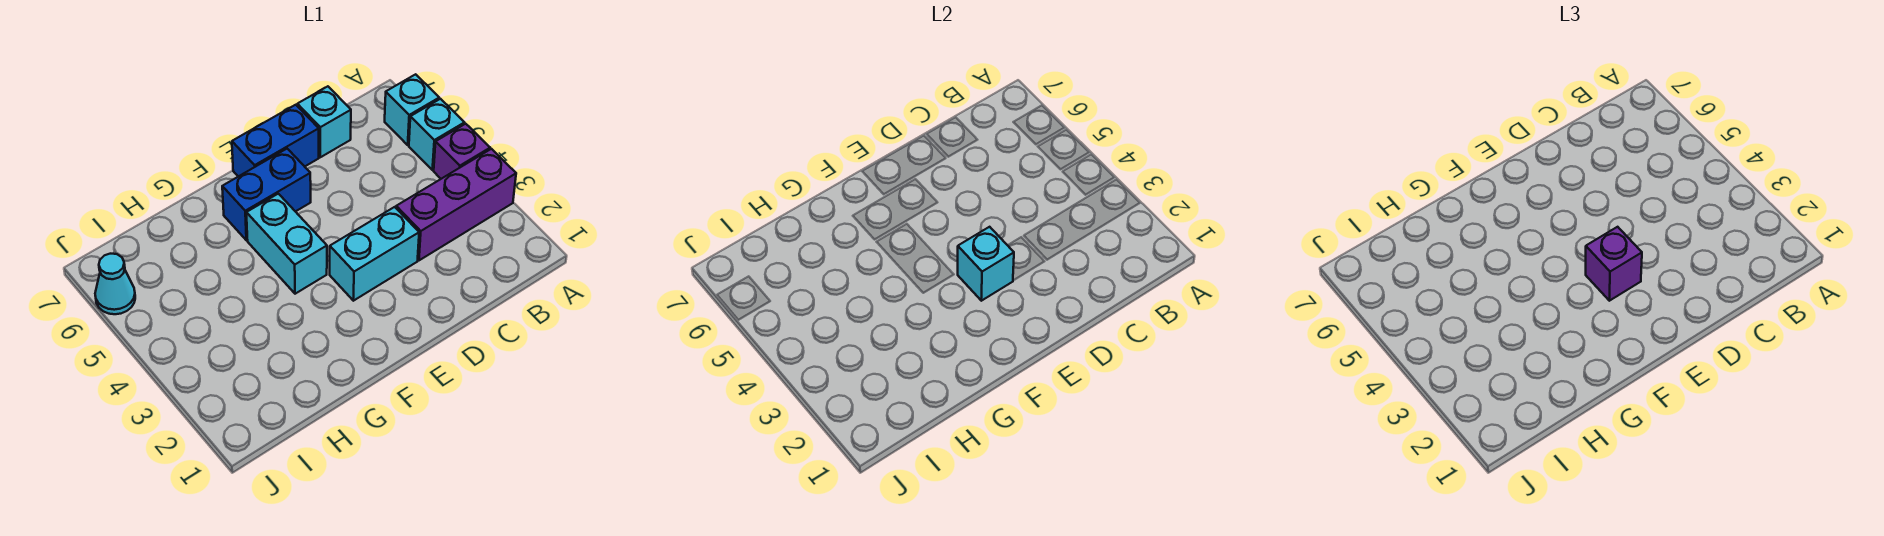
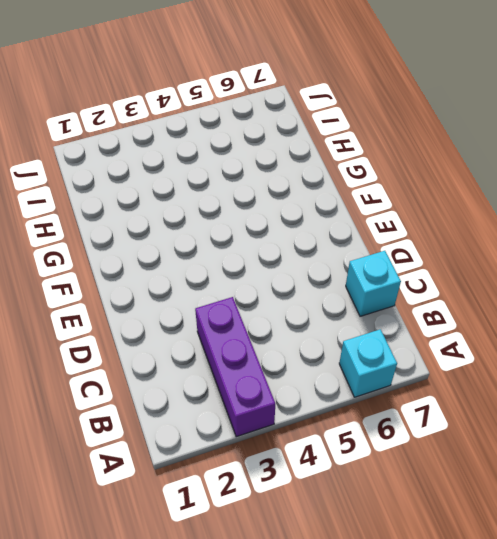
none -> purple brick A4 level 1
none -> cyan brick A5 level 1
none -> cyan brick D3:E3 level 1

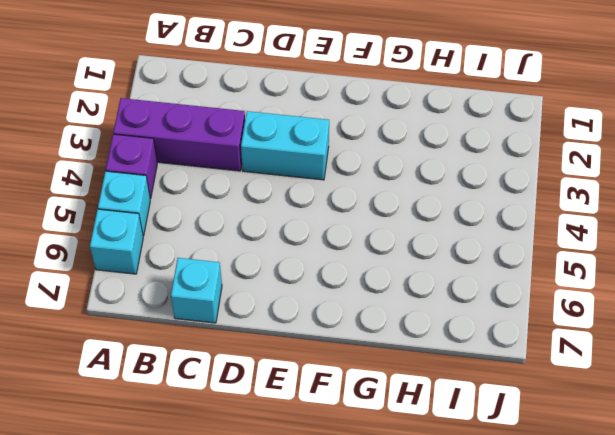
none -> blue brick D7:E7 level 1
none -> blue brick E6:F6 level 1
none -> cyan brick F4:F5 level 1

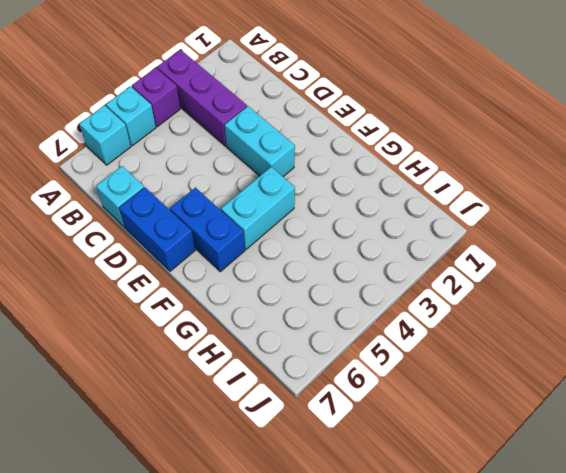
none -> cyan cone J6 level 1
none -> cyan brick E3 level 2
none -> purple brick E3 level 3

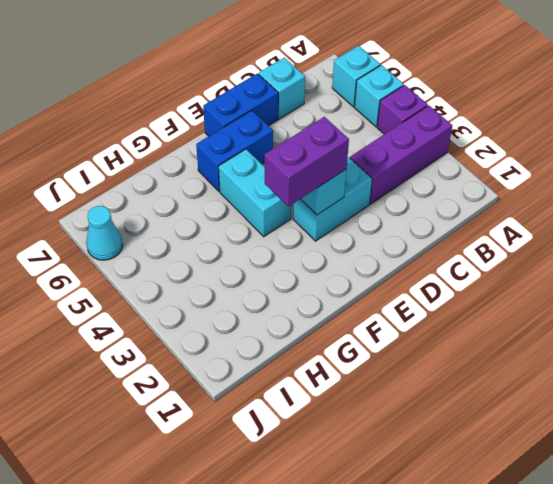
purple brick E3:F3 level 3 -> purple brick E3 level 3

